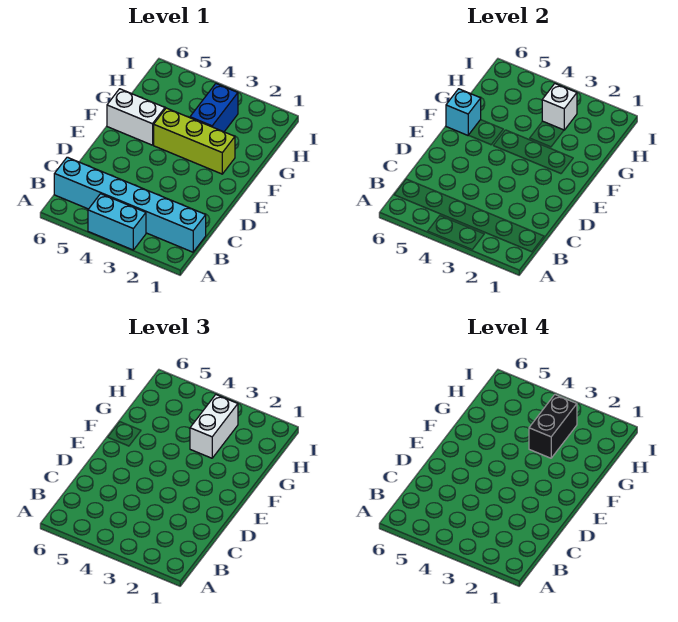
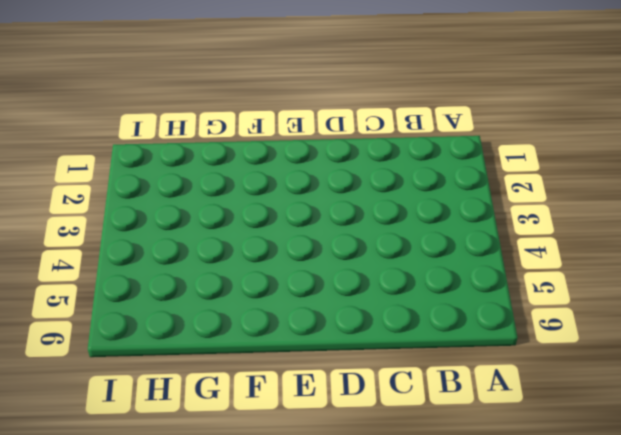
none -> cyan brick A3:A4 level 1
none -> cyan brick B1:B6 level 1

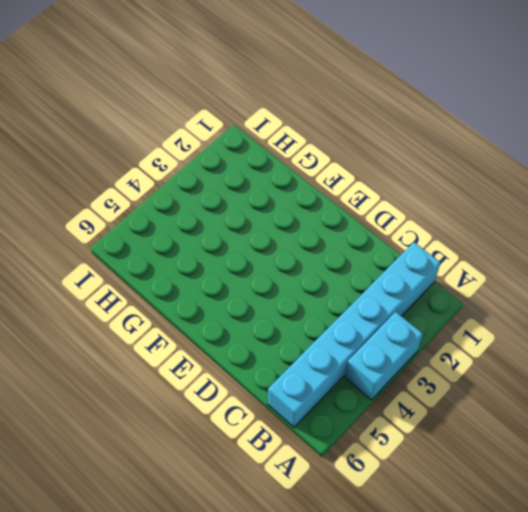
none -> lime brick F2:F4 level 1
none -> white brick F5:F6 level 1

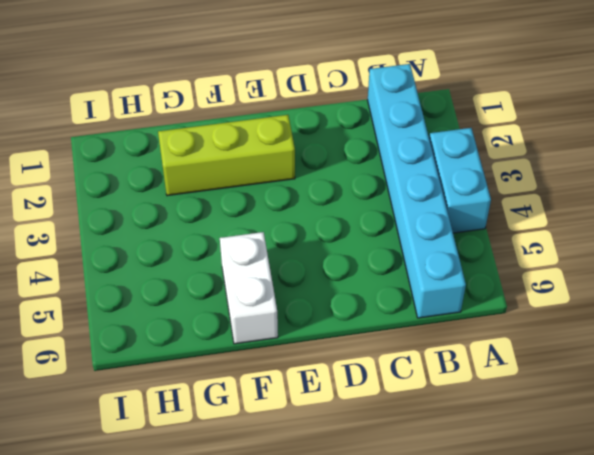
lime brick E2:G2 level 1 -> lime brick F2:F4 level 1
none -> blue brick G3:H3 level 1
none -> cyan brick F6 level 2

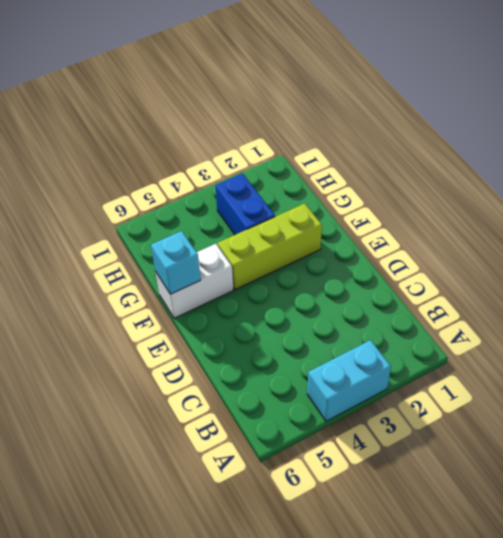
none -> cyan brick B1:B6 level 1
none -> white brick H3 level 2

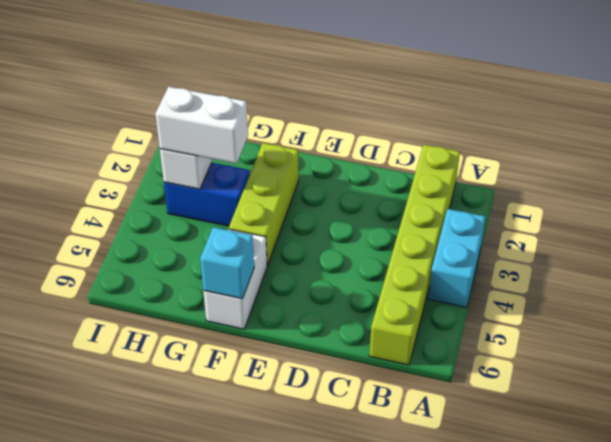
lime brick B1:B6 level 1 -> cyan brick B1:B6 level 1
none -> black brick G3:H3 level 4

